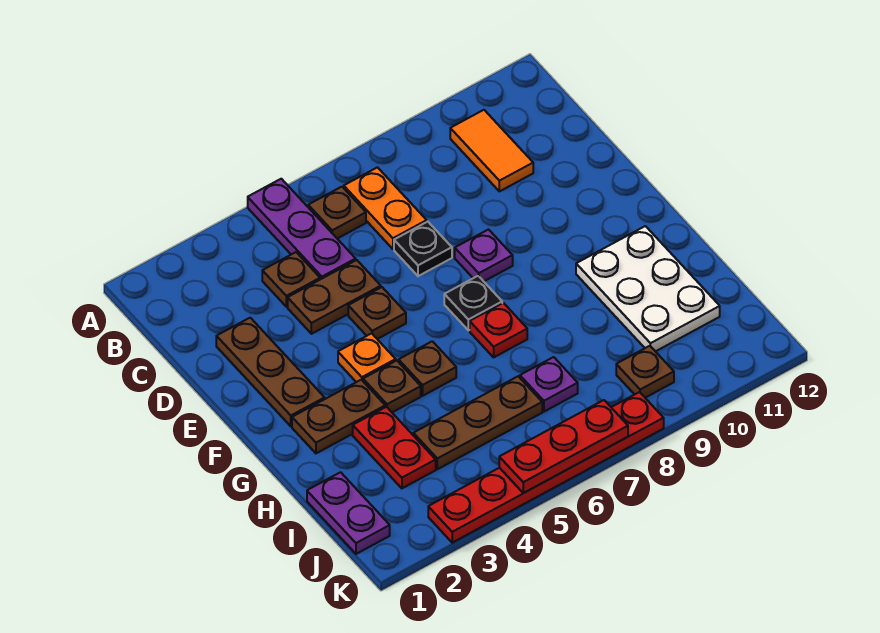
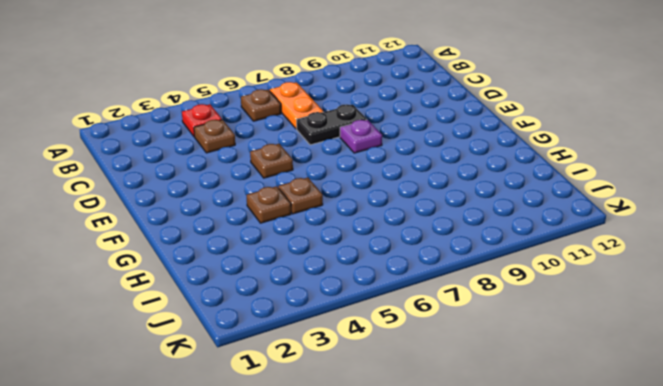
red plate B4 level 1 -> red plate G7 level 1
black plate D7:D8 level 1 -> black plate D7 level 1
none -> purple plate A5:C5 level 1
none -> orange tile B10:C10 level 1
none -> brown plate D2:F2 level 1

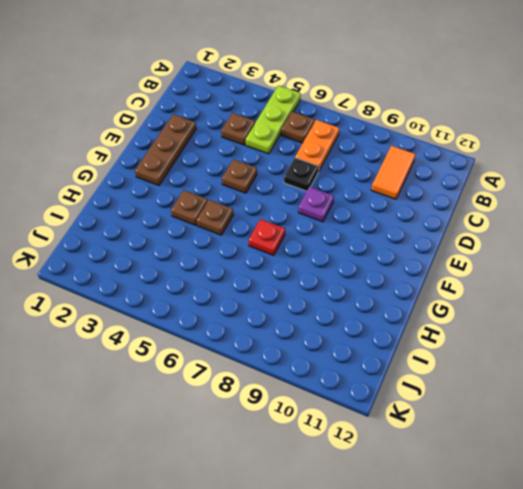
lime plate A5:C5 level 1 -> purple plate A5:C5 level 1
none -> brown plate D4:D5 level 1
none -> orange plate F4 level 1
none -> black plate F7 level 1

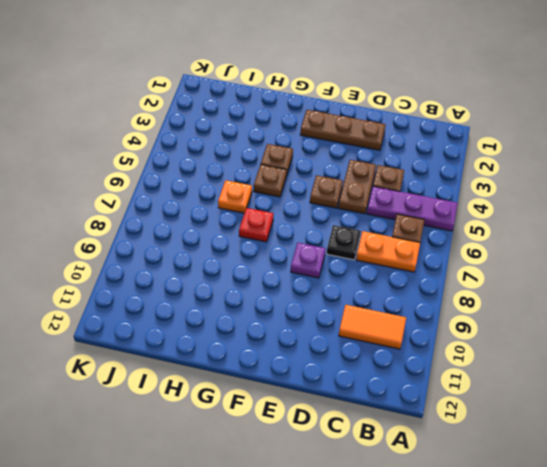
orange plate H6 level 1 -> orange plate F4 level 1
none -> black plate F7 level 1
none -> brown plate G2:G3 level 1
none -> white plate G10:I11 level 1

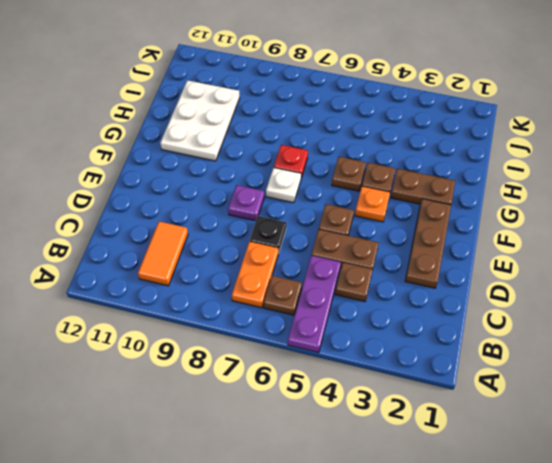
white plate F7 level 1 -> black plate F7 level 1
none -> red plate H3:I3 level 1
none -> purple plate I1:J1 level 1
none -> brown plate I4:I6 level 1

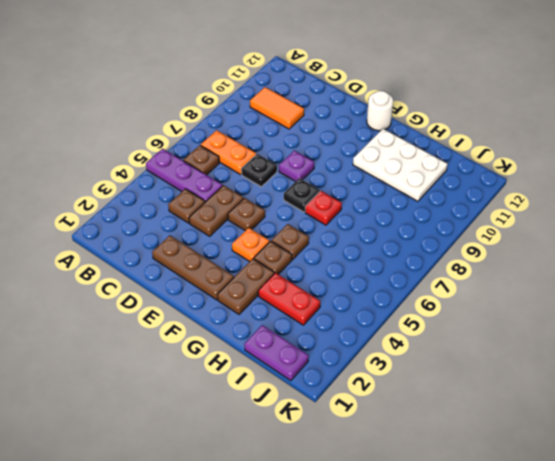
white round brick F12 level 1 -> none
none -> brown plate I4:I6 level 1
none -> purple plate I7 level 1
none -> brown plate J9 level 1

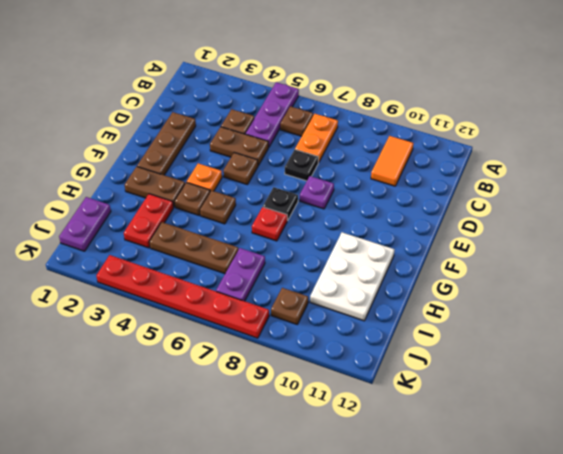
purple plate I7:J7 level 1 -> purple plate I7 level 1
none -> red plate K5:K7 level 2

